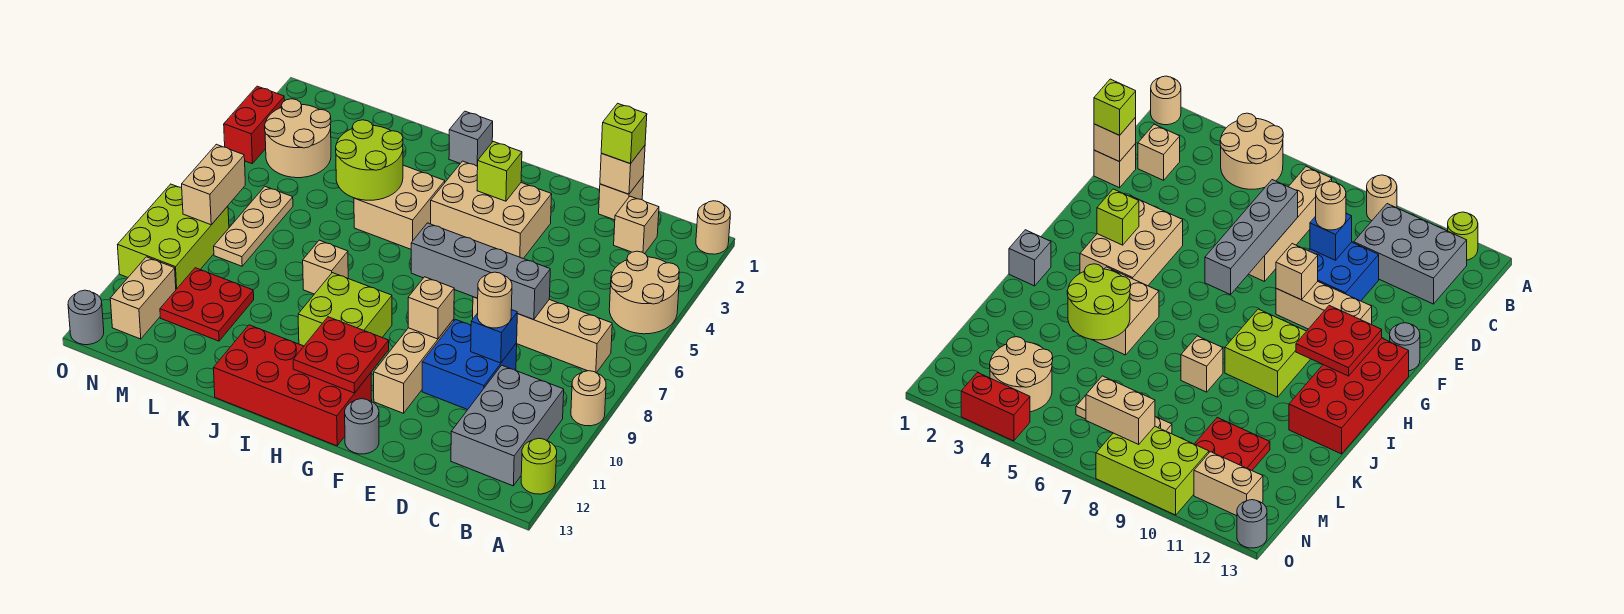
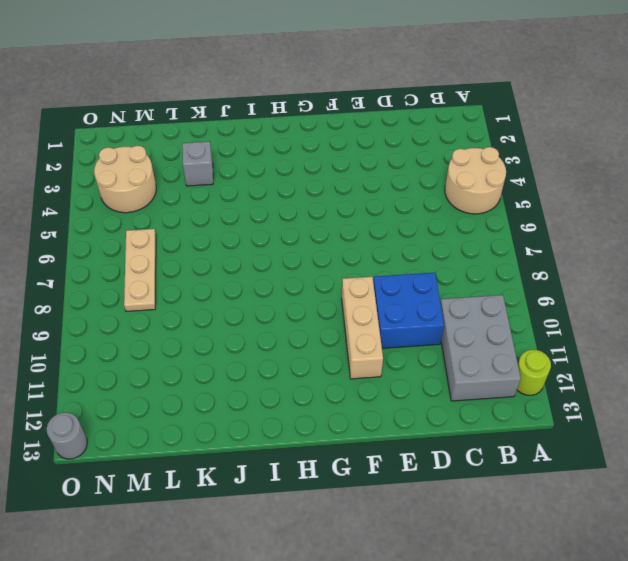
grey brick K3 level 1 -> grey brick I1 level 1
none -> tan round brick A1 level 1
none -> tan round brick A9 level 1
none -> tan brick B7:E7 level 1
none -> tan brick C2 level 1

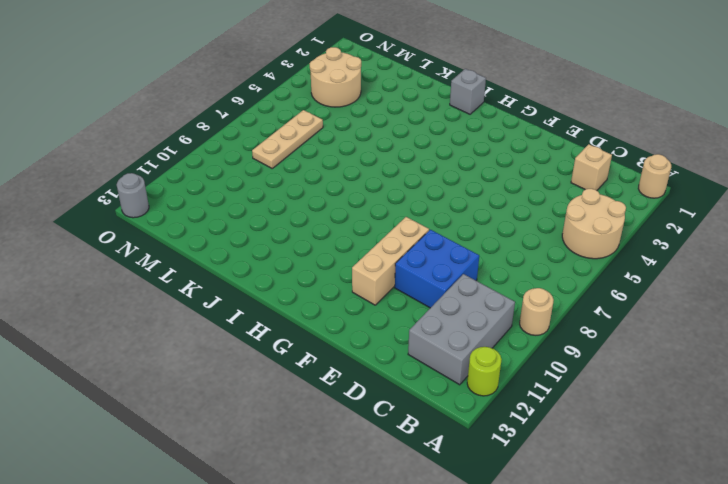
none -> tan brick B7:E7 level 1
none -> tan brick D1 level 1
none -> tan brick F3:H4 level 1
none -> grey round brick F13 level 1

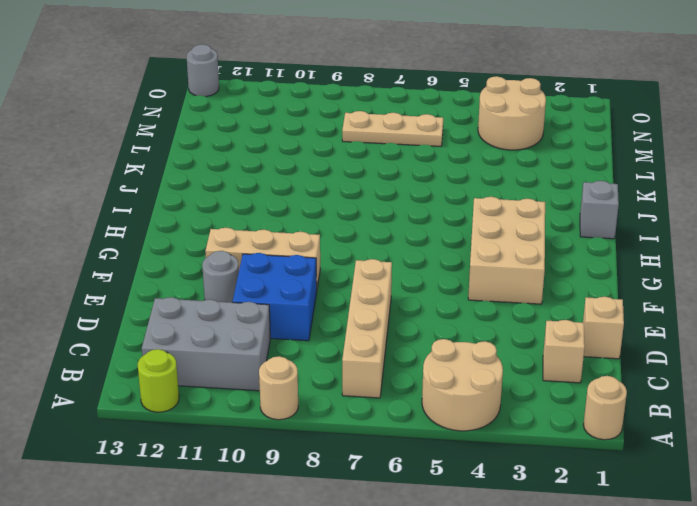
grey round brick E11 level 1 -> grey round brick F13 level 1
none -> red brick G12:J13 level 1
none -> lime brick H9:I10 level 1
none -> tan brick I4:J5 level 1
none -> tan brick J8 level 1

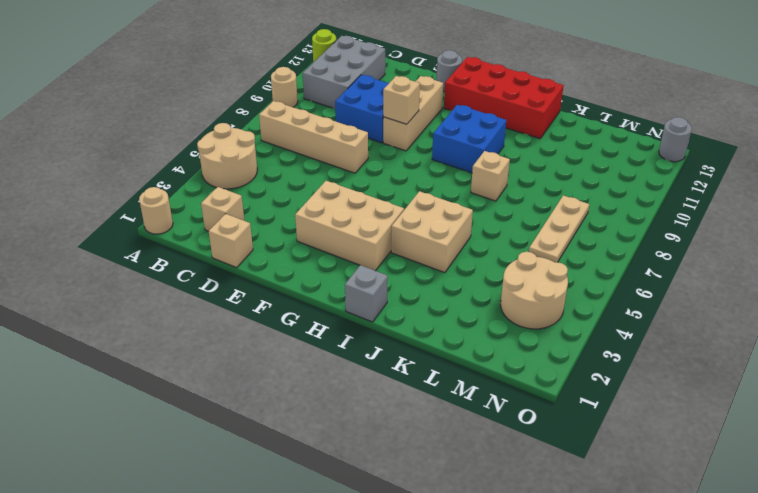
blue brick H9:I10 level 1 -> lime brick H9:I10 level 1
none -> red plate L10:M11 level 1
none -> lime brick N8:O10 level 1
none -> tan brick N11:N12 level 1
none -> red brick O3:O4 level 1

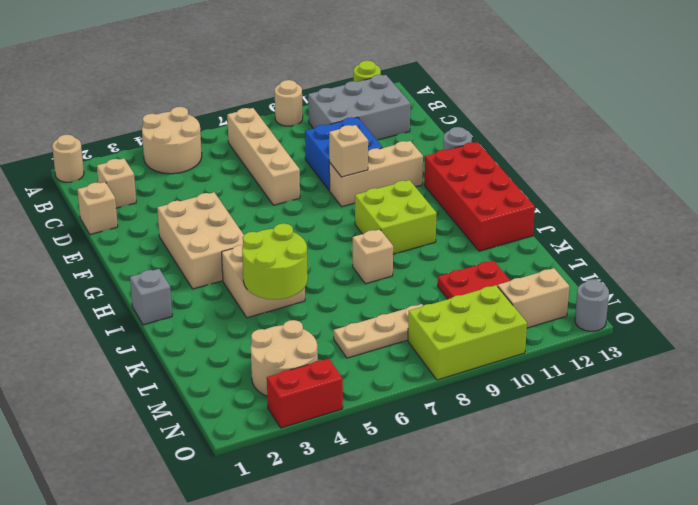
none -> tan brick D1 level 2
none -> grey brick D7:G7 level 2
none -> blue brick D9 level 2
none -> lime brick G3 level 2

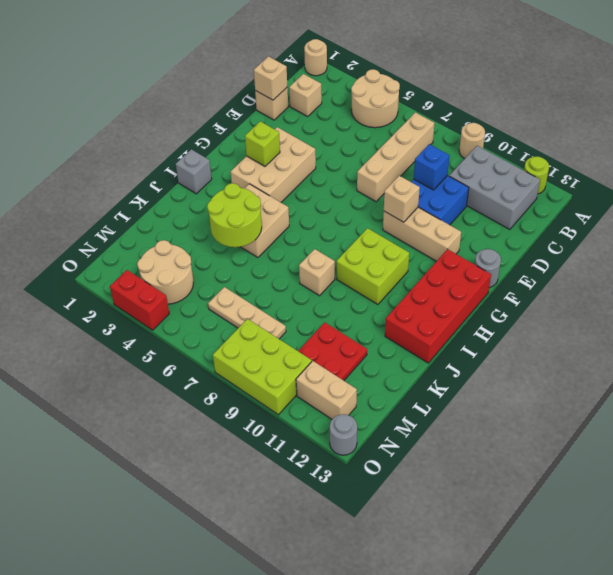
none -> grey brick D7:G7 level 2
none -> red plate G11:H12 level 2
none -> tan brick N7:N8 level 2
none -> lime brick D1 level 3

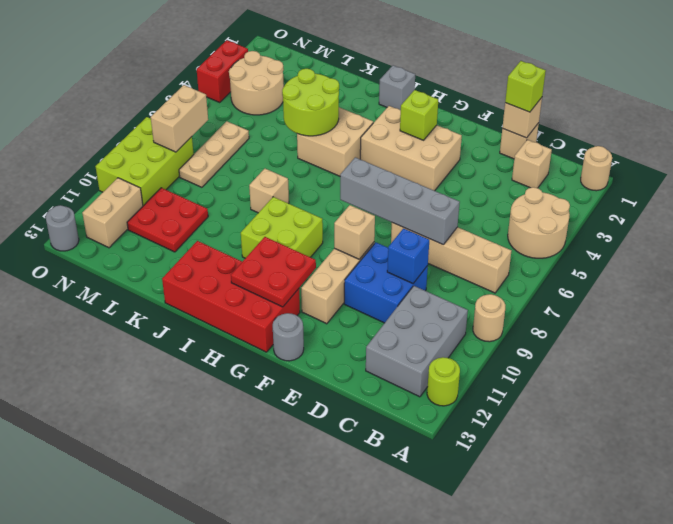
none -> tan round brick D9 level 3

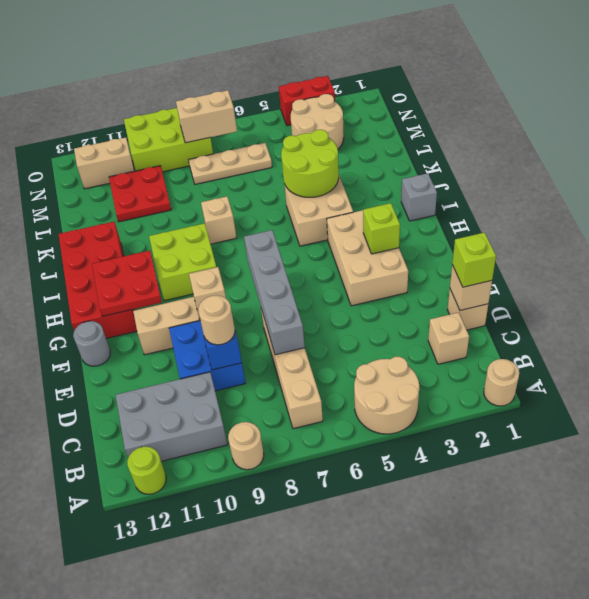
none -> grey round brick O13 level 1

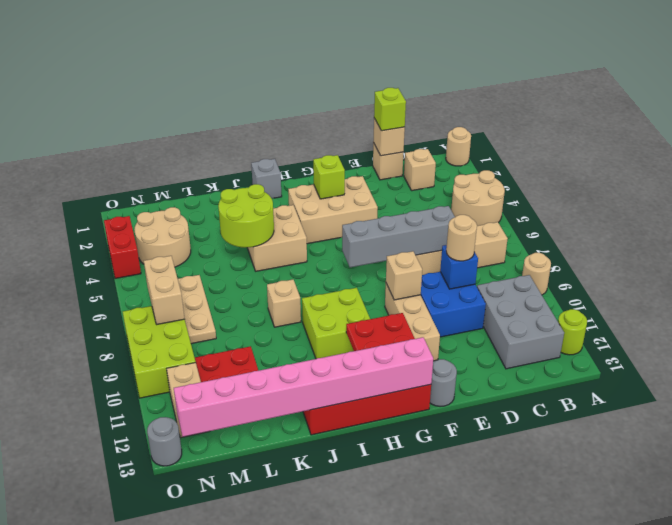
pink brick G13:N13 level 2 -> none

